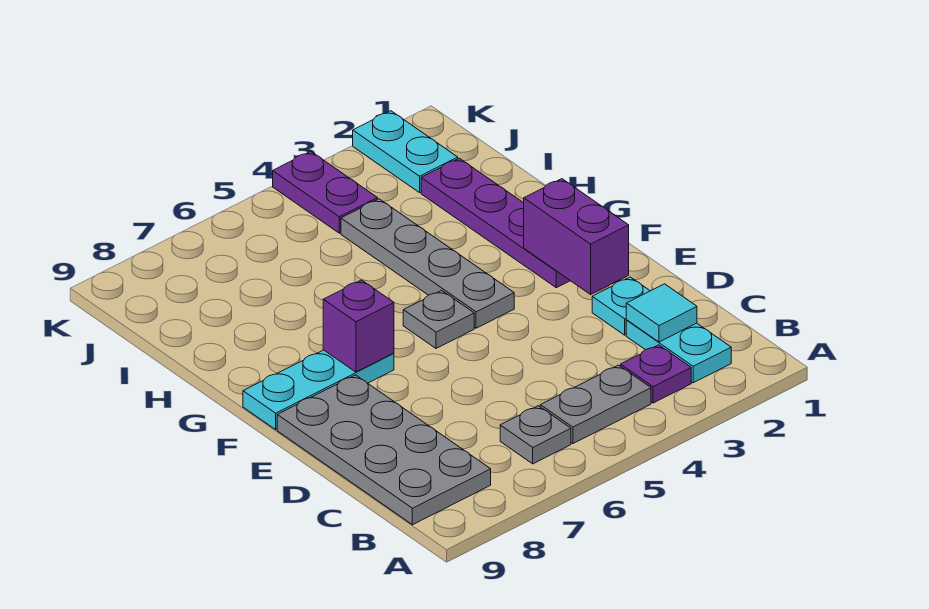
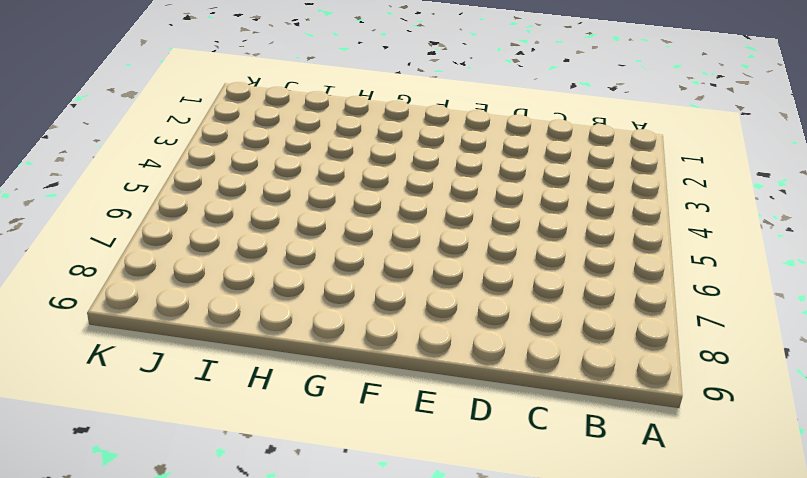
none -> cyan plate B2:C2 level 1
none -> purple plate B3 level 1
none -> grey plate B4:B5 level 1

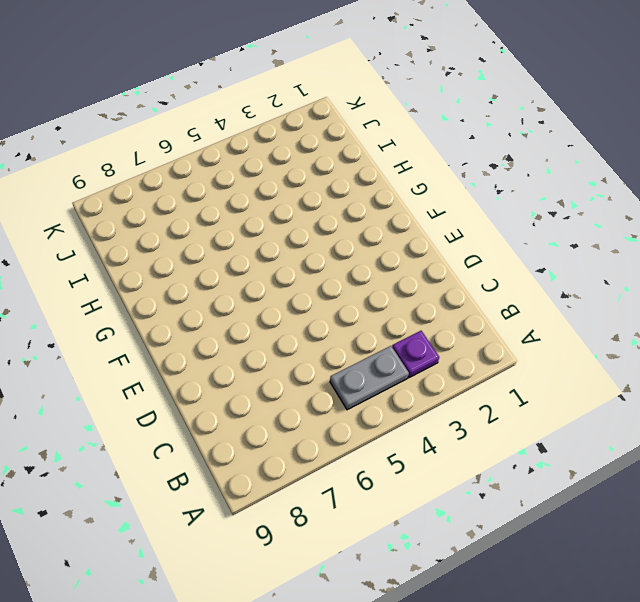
none -> cyan plate B2:C2 level 1
none -> grey plate B6 level 1
none -> grey plate B8:E9 level 1

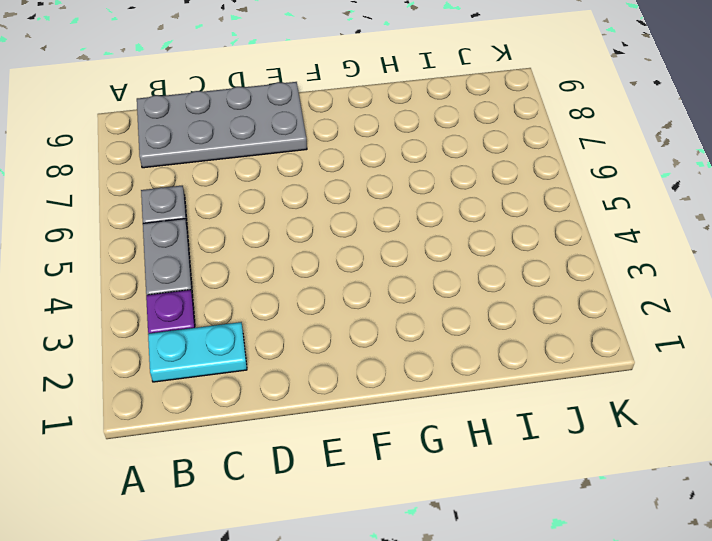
none -> cyan plate D2 level 1
none -> purple plate F2:I2 level 1
none -> grey plate F4:I4 level 1

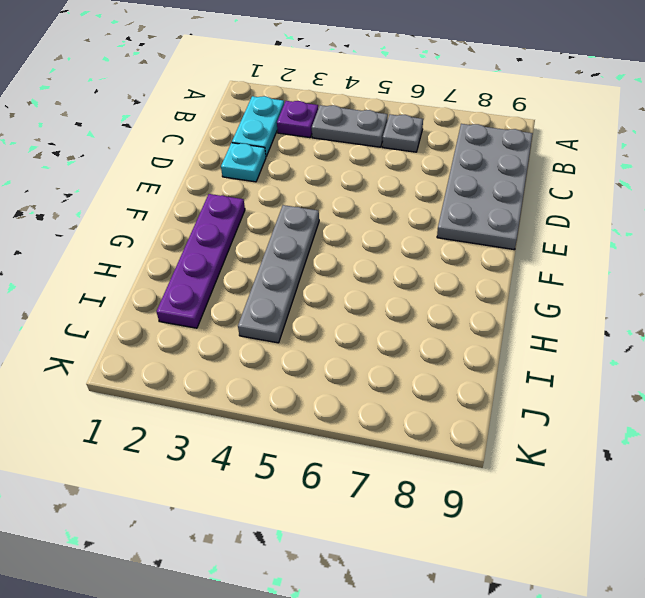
none -> grey plate F5 level 1
none -> cyan plate F7:F9 level 1
none -> cyan plate J2:K2 level 1

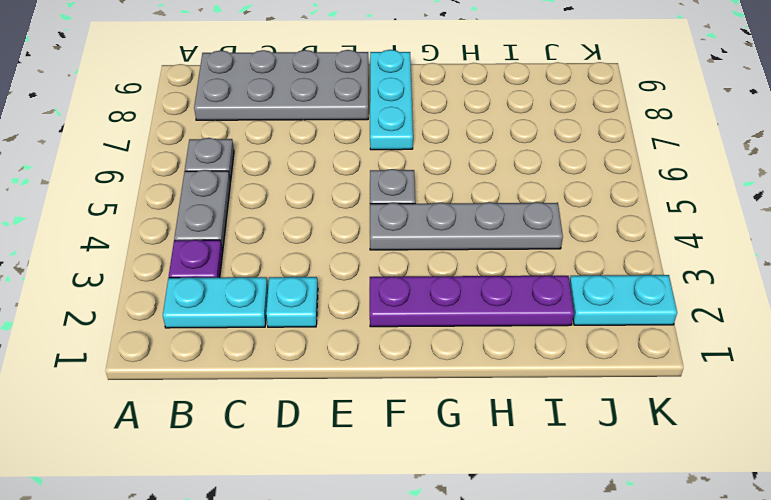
none -> purple plate J4:K4 level 1
none -> cyan tile C2 level 2
none -> purple brick E2:F2 level 2

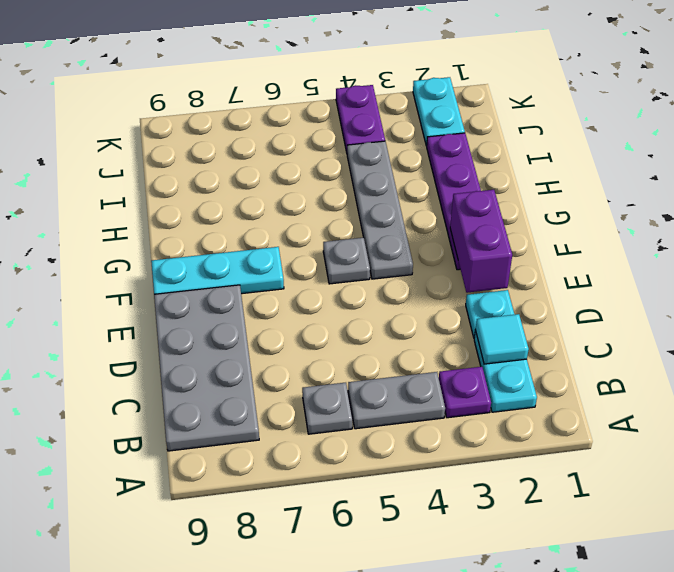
none -> purple brick F7 level 2

